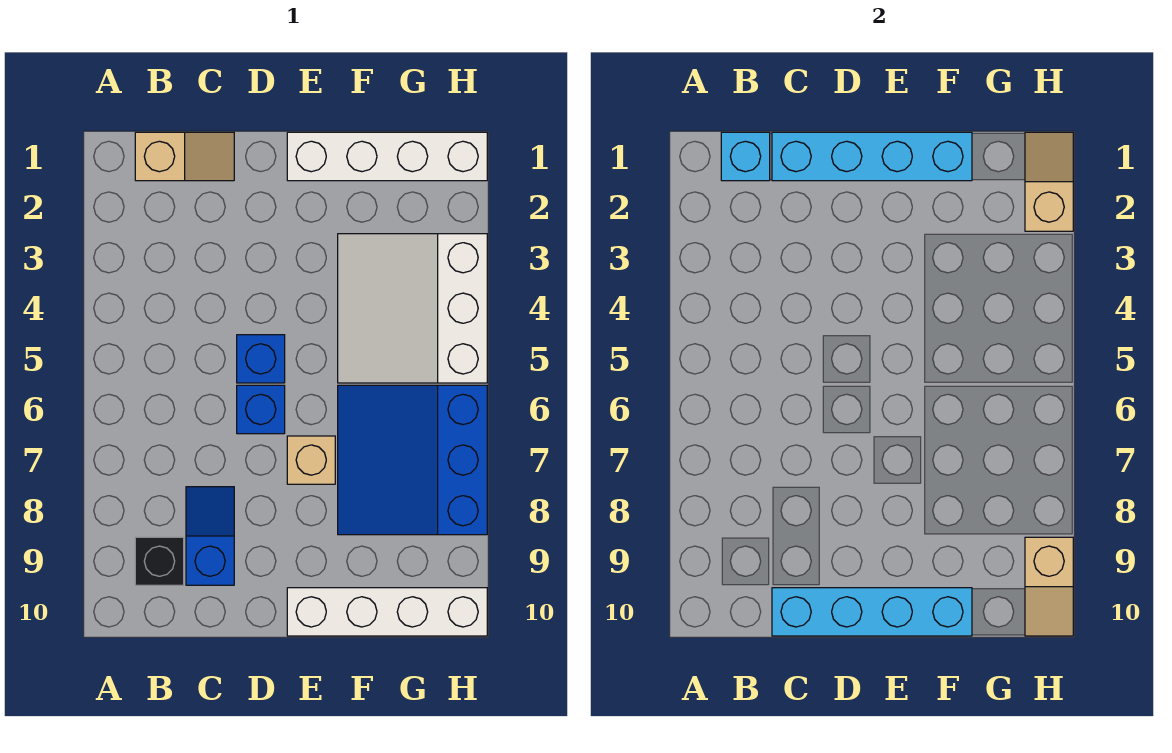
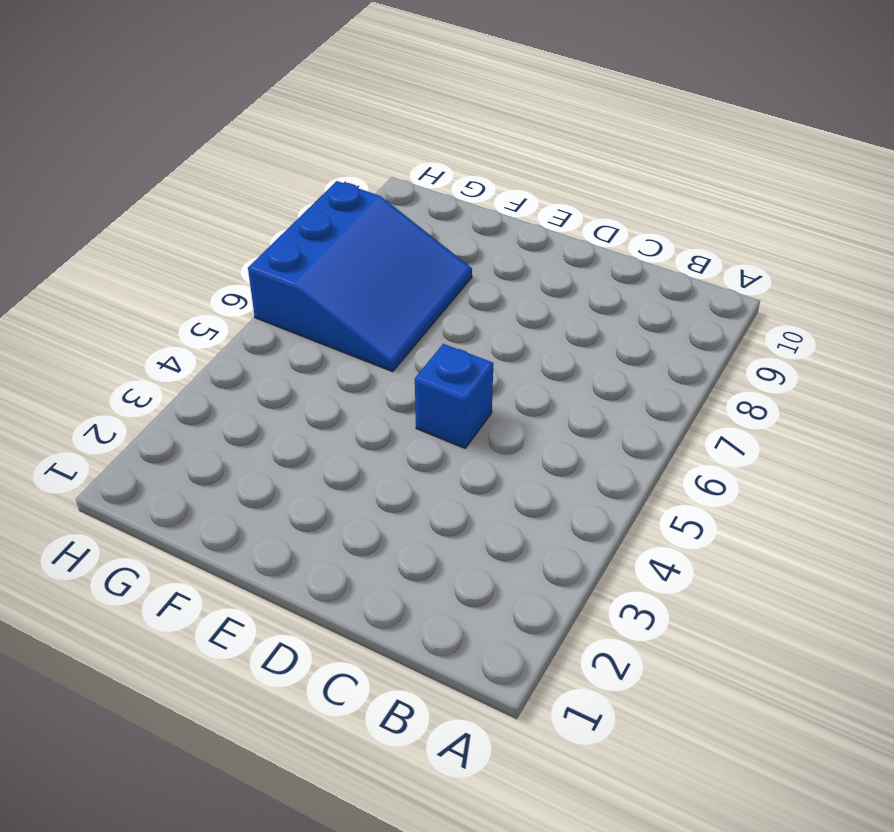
none -> tan slope B1:C1 level 1 top B
none -> black brick B9 level 1
none -> blue slope C8:C9 level 1 top 9

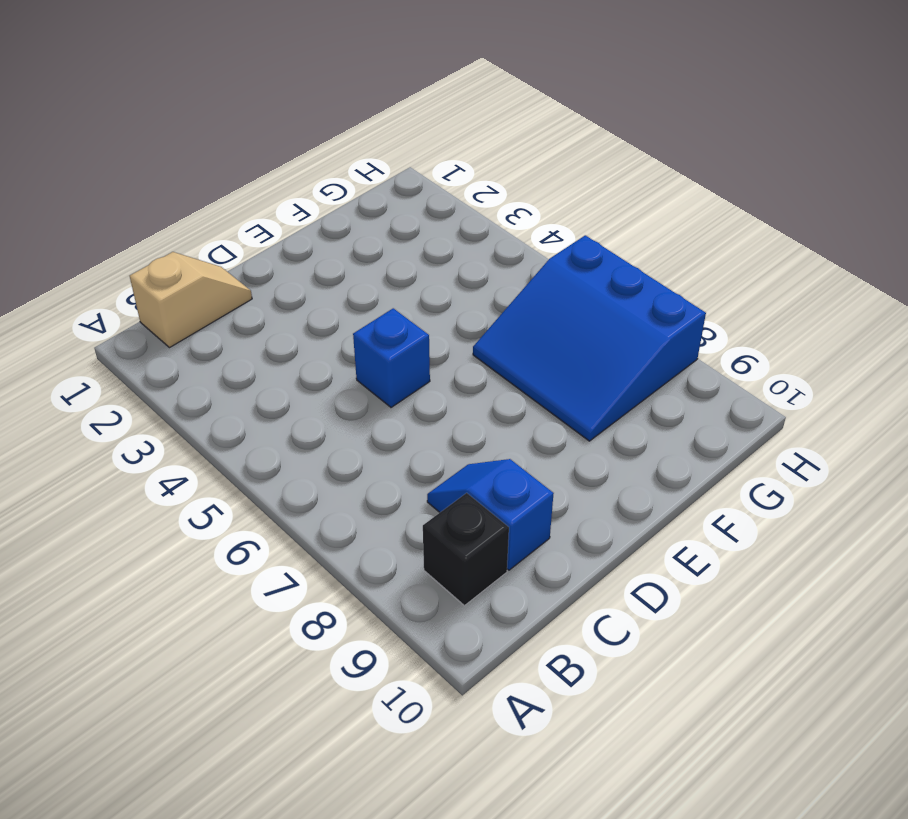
none -> blue brick D6 level 1
none -> white brick E1:H1 level 1
none -> tan brick E7 level 1

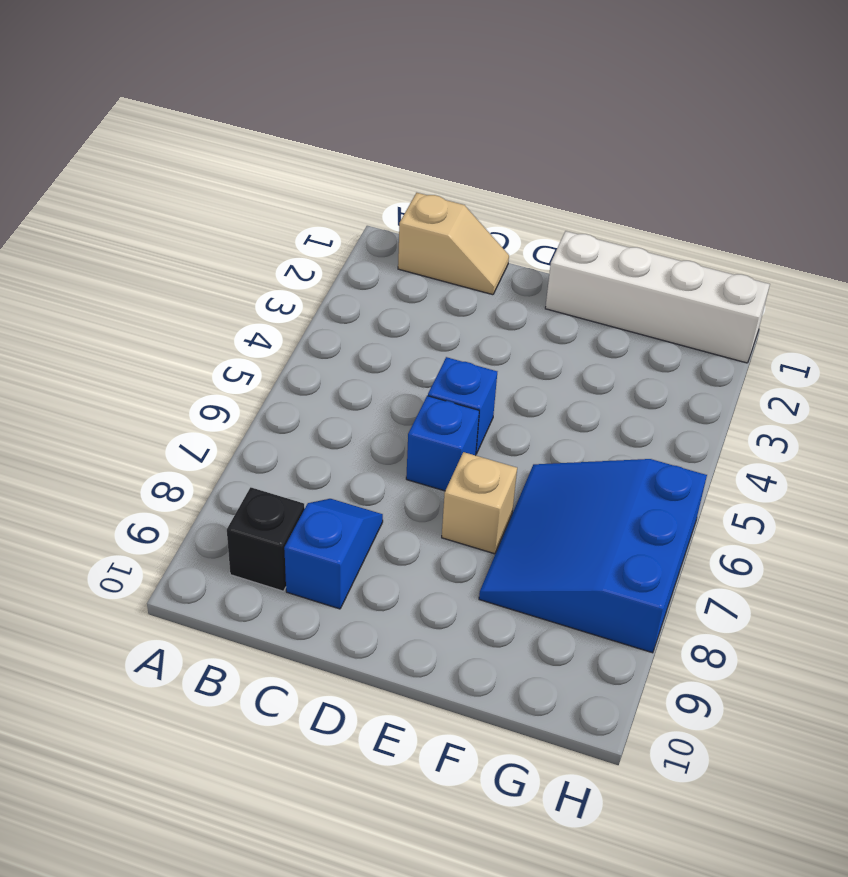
none -> white brick E10:H10 level 1
none -> white slope F3:H5 level 1 top H
none -> cyan brick B1 level 2

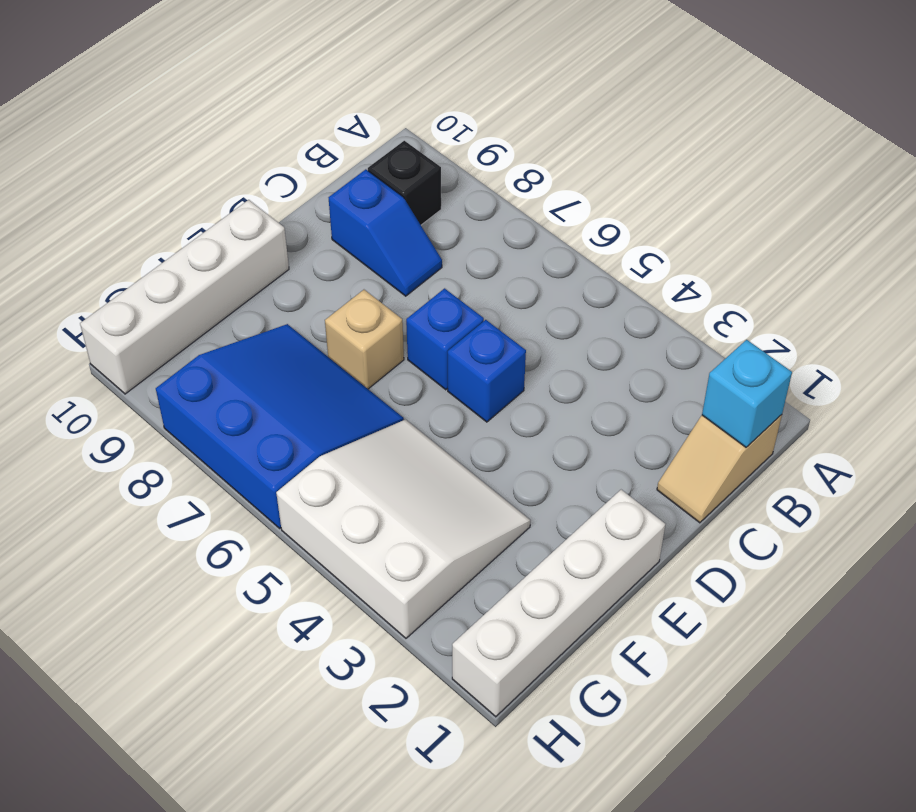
none -> cyan brick C1:F1 level 2
none -> cyan brick C10:F10 level 2
none -> tan slope H1:H2 level 2 top 2

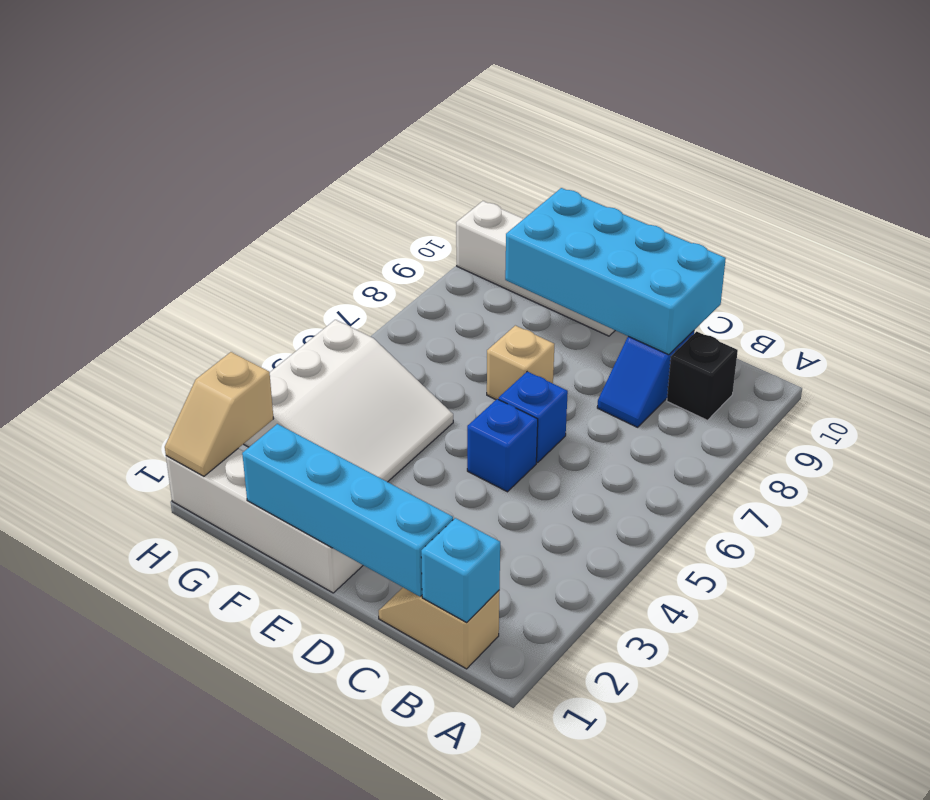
cyan brick C9:F10 level 2 -> cyan brick C10:F10 level 2
none -> blue slope F6:H8 level 1 top H
none -> tan slope H9:H10 level 2 top 9

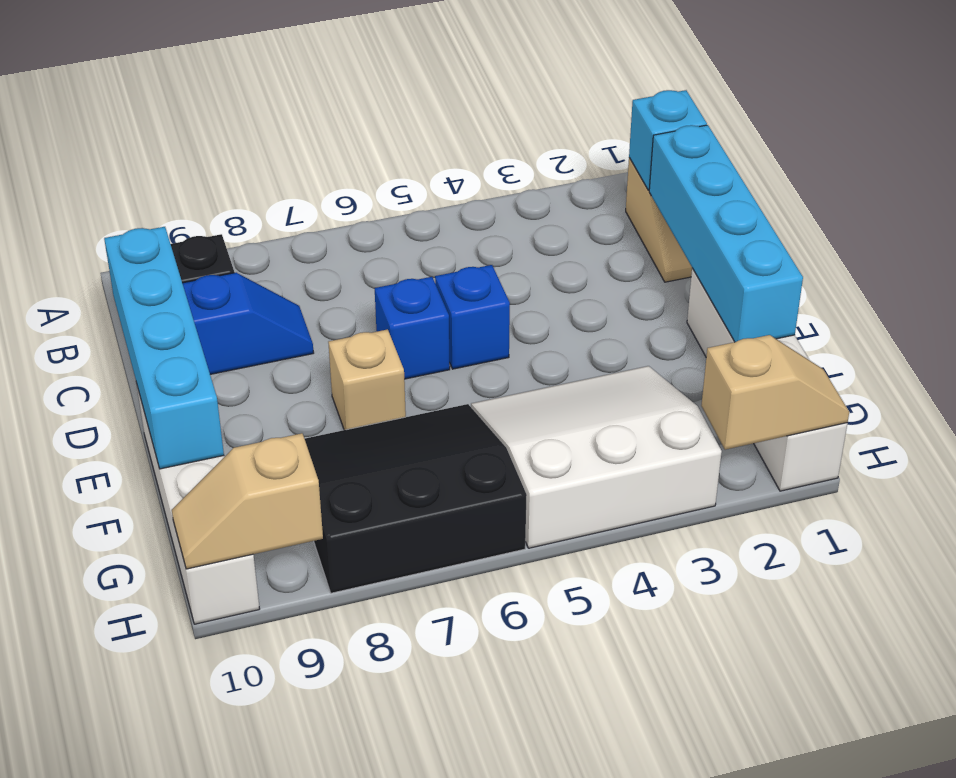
black slope F6:H8 level 1 top H -> blue slope F6:H8 level 1 top H

